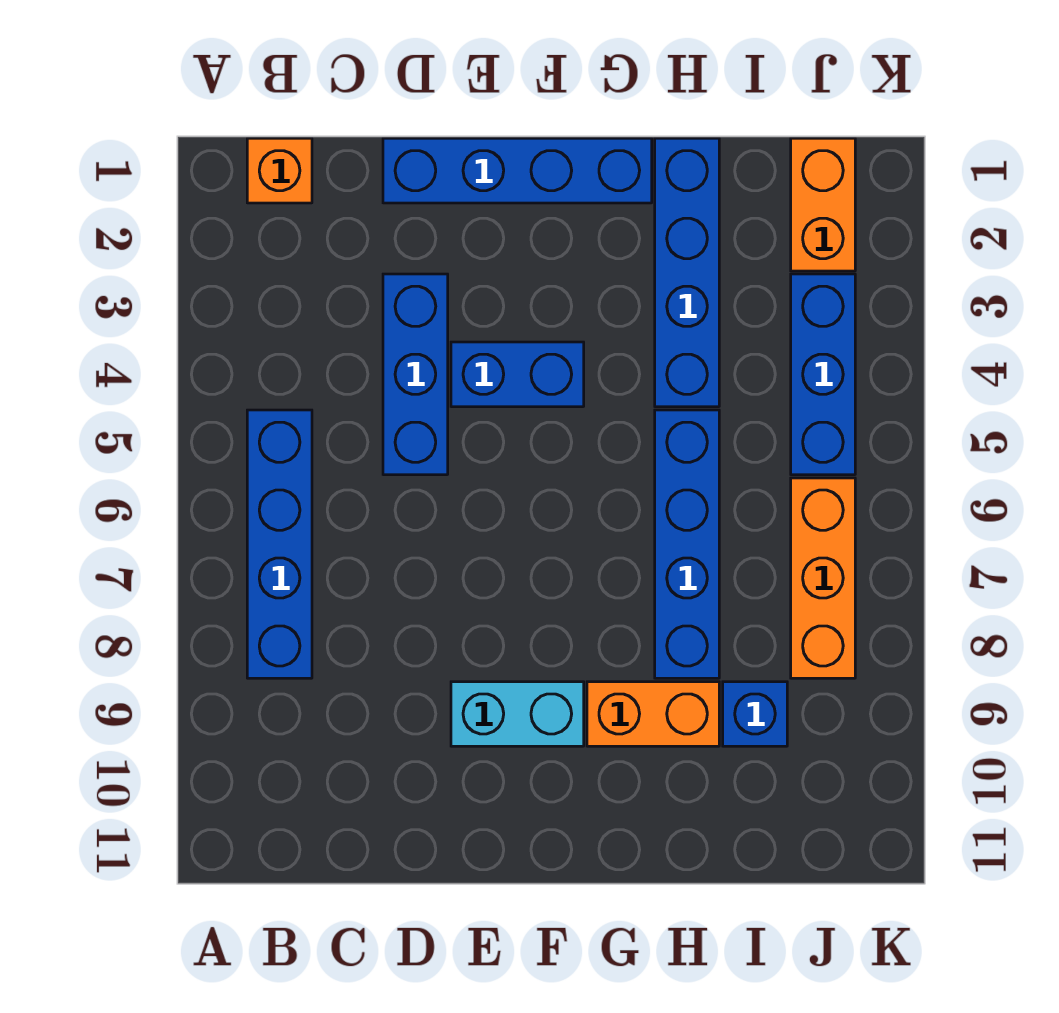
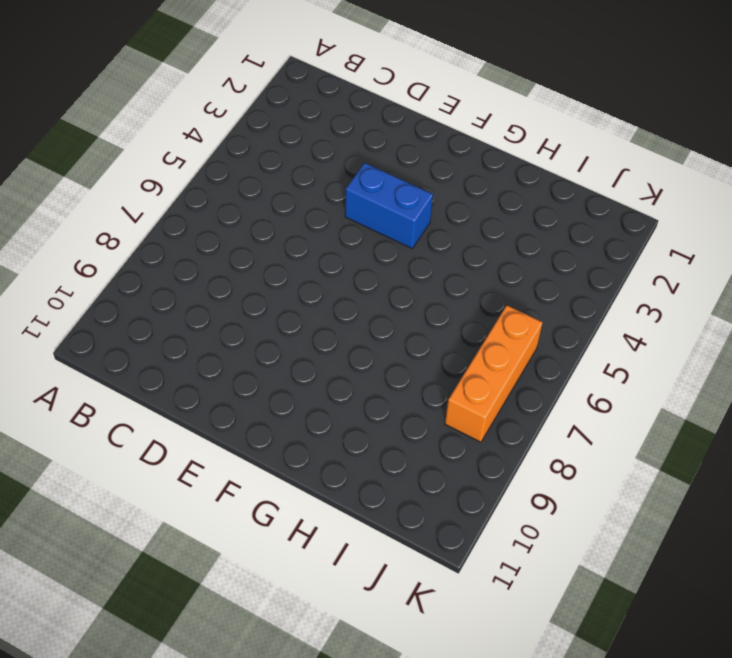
none -> orange brick B1 level 1
none -> blue brick B5:B8 level 1
none -> blue brick D1:G1 level 1

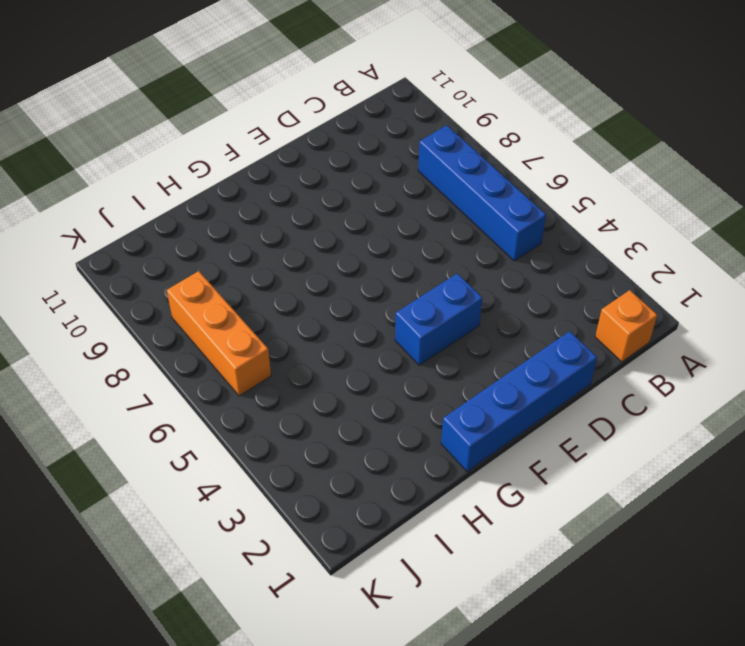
none -> blue brick D3:D5 level 1
none -> cyan brick E9:F9 level 1
none -> orange brick G9:H9 level 1

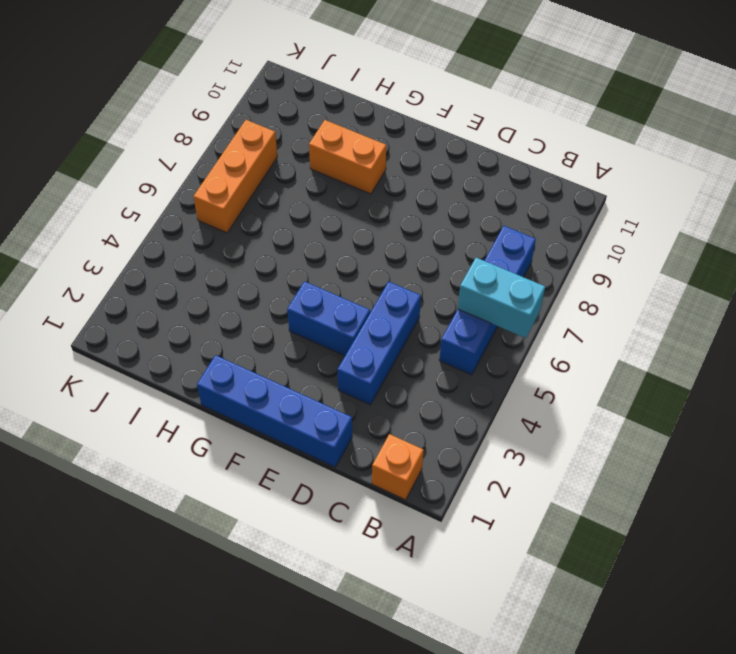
cyan brick A6:B6 level 2 -> cyan brick E9:F9 level 1
none -> blue brick H1:H4 level 1
none -> blue brick H5:H8 level 1
none -> blue brick I9 level 1

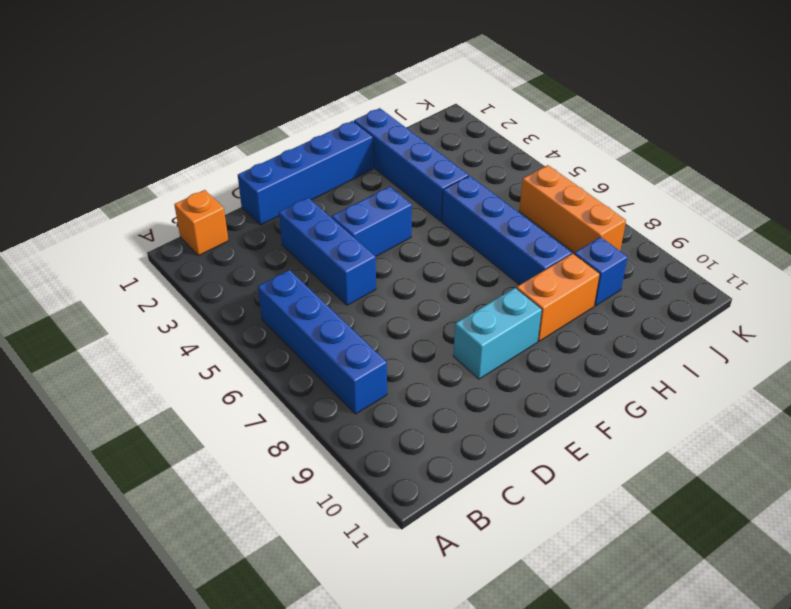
none -> orange brick J1:J2 level 1
none -> blue brick J3:J5 level 1

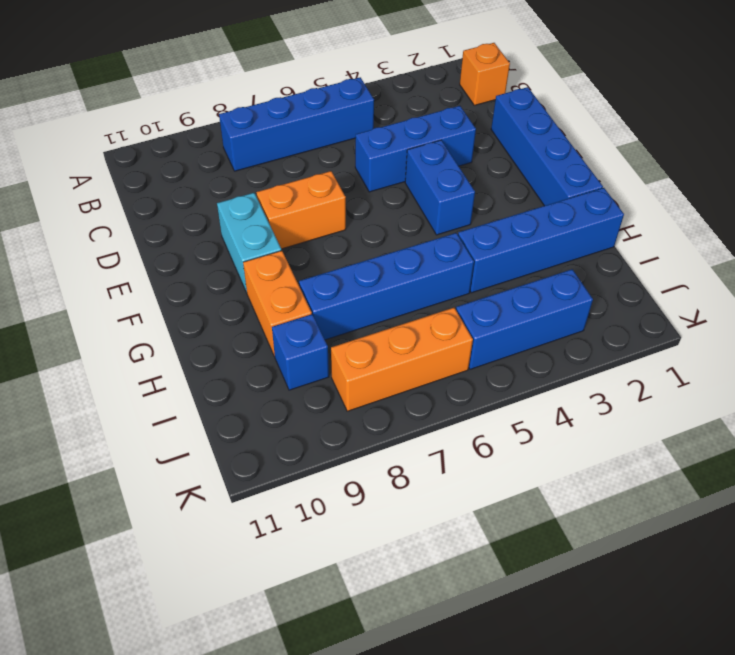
orange brick E7:E8 level 1 -> orange brick J1:J2 level 1

